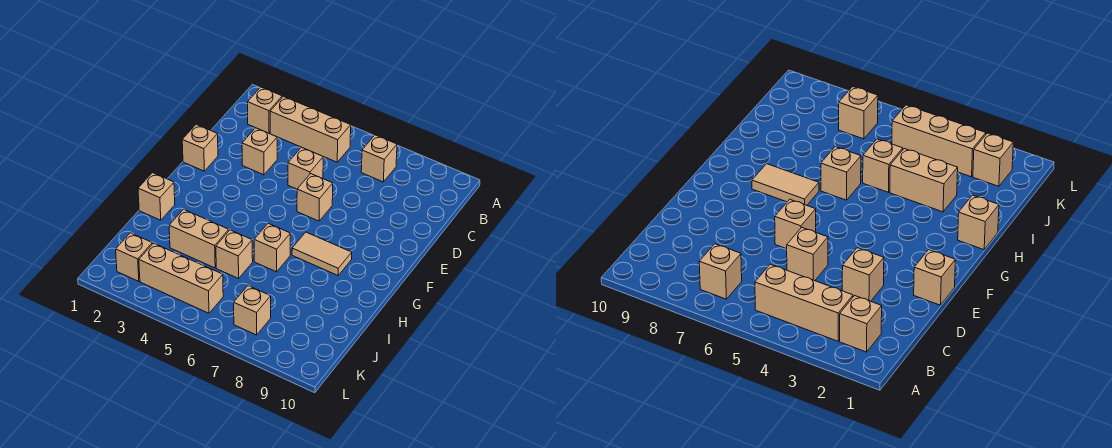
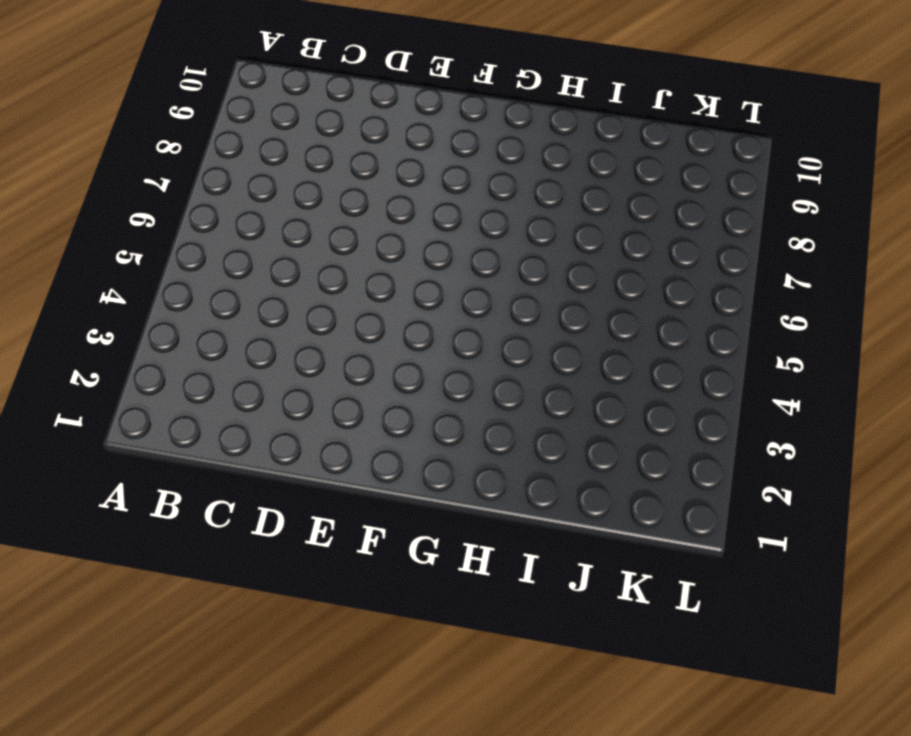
none -> tan brick B2 level 1
none -> tan brick B3:B5 level 1
none -> tan brick B7 level 1

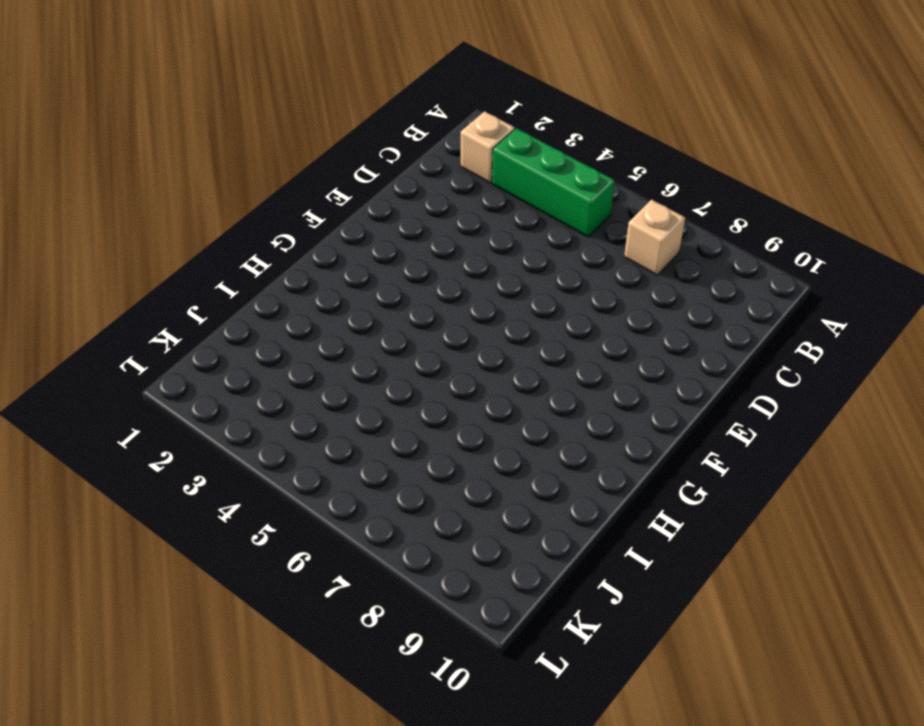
green brick B3:B5 level 1 -> tan brick B3:B5 level 1
none -> tan brick D3 level 1
none -> tan brick D5 level 1
none -> tan brick E1 level 1

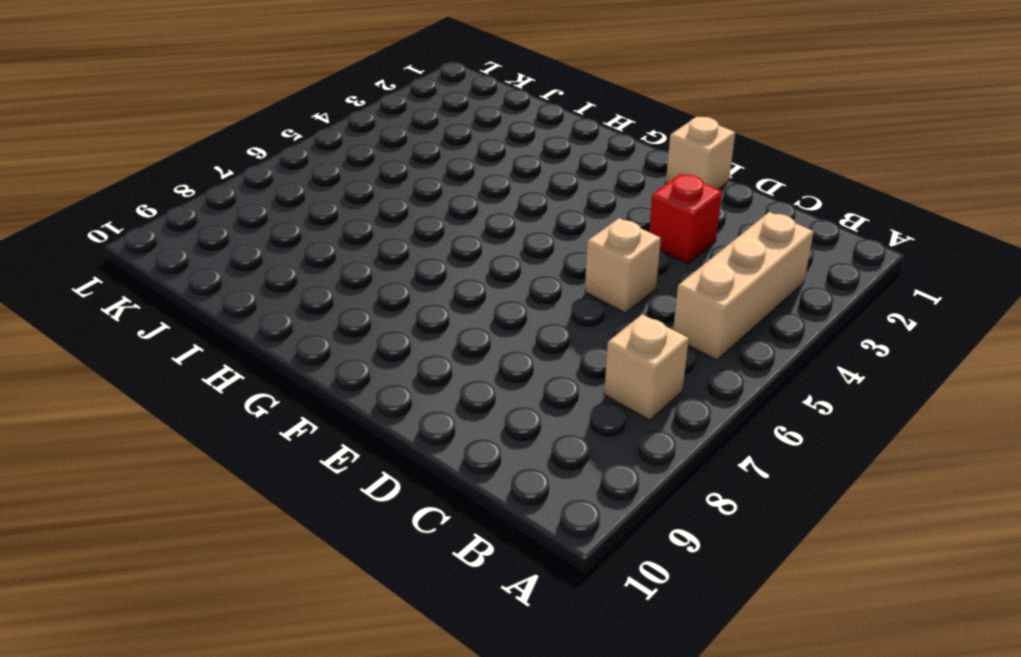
red brick D3 level 1 -> tan brick D3 level 1
none -> tan brick B2 level 1
none -> tan brick E6 level 1
none -> tan tile G7:G8 level 1

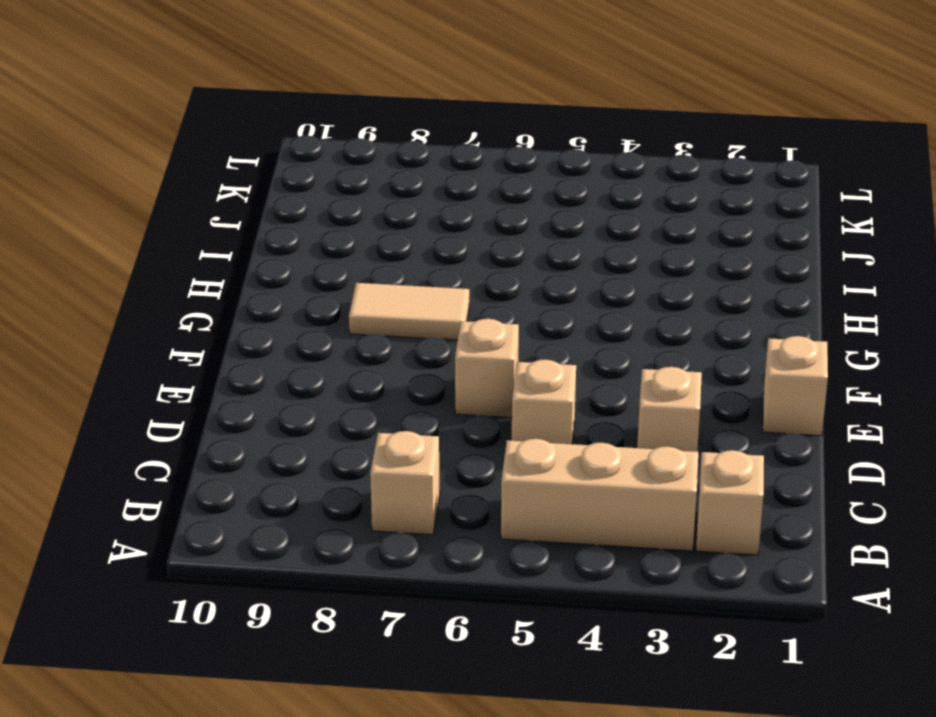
none -> tan brick H1 level 1
none -> tan brick H6 level 1
none -> tan brick I3:I4 level 1

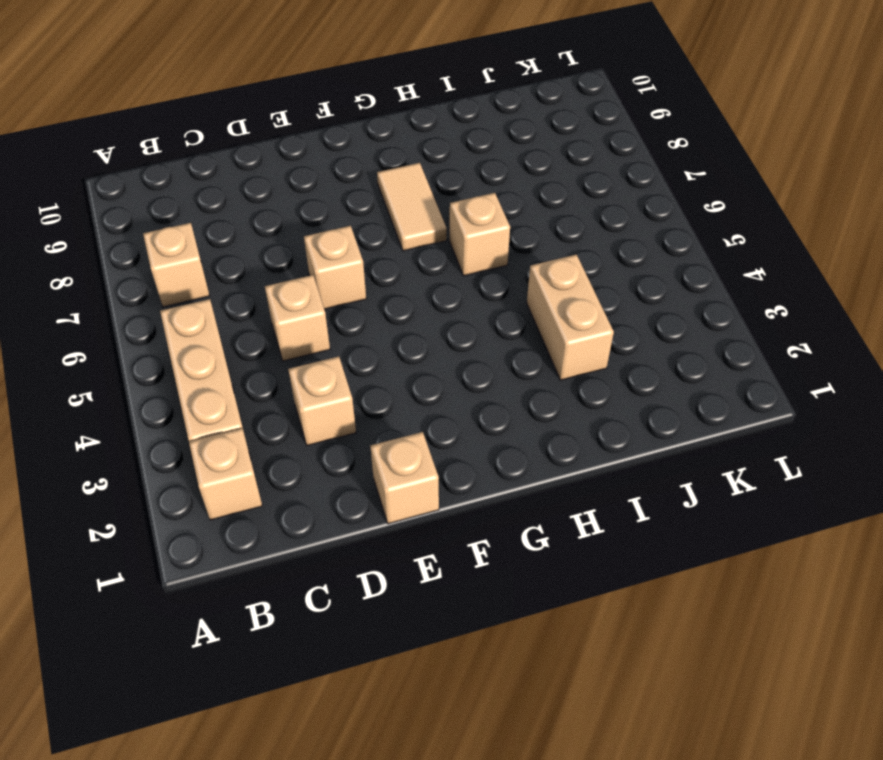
none -> tan brick H1 level 1
none -> tan brick I5 level 1
none -> tan brick K2 level 1

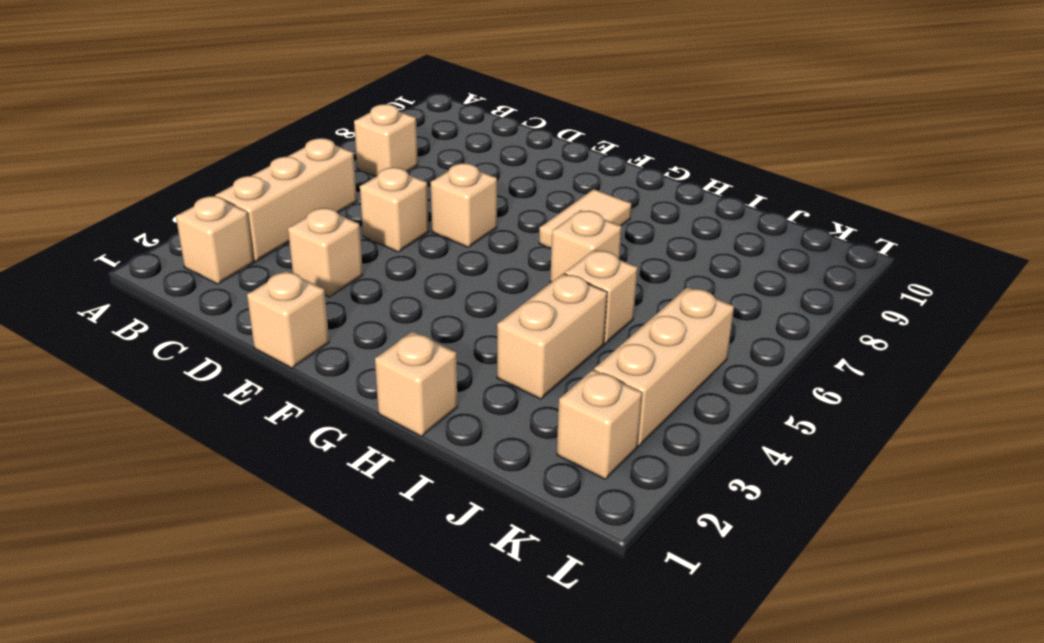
none -> tan brick K7 level 1

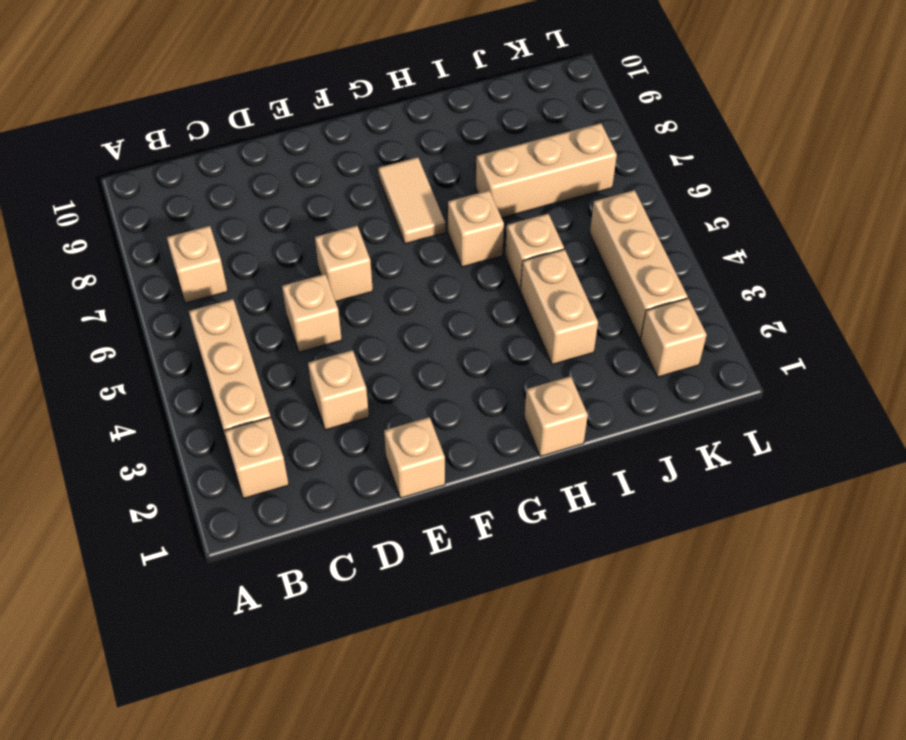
tan brick I7:K7 level 1 -> tan brick K7 level 1

